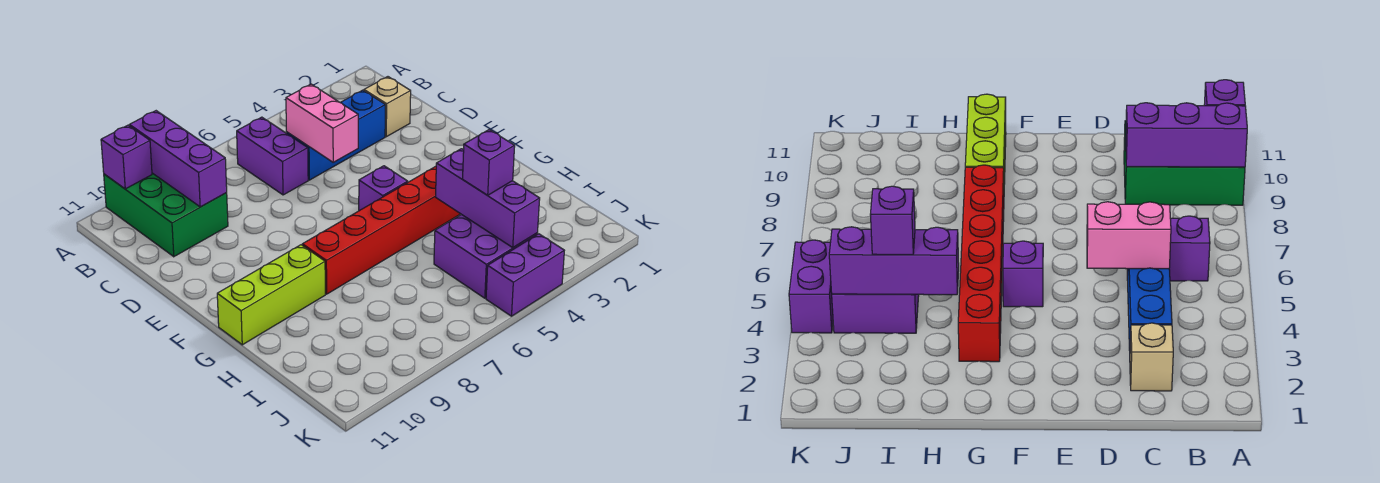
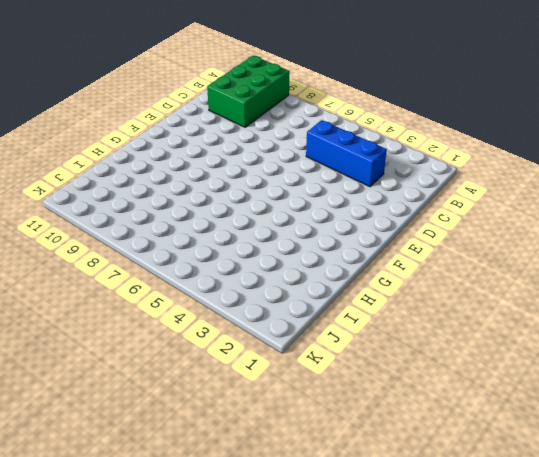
none -> purple brick B6:C6 level 1
none -> tan brick C2 level 1
none -> purple brick F5 level 1

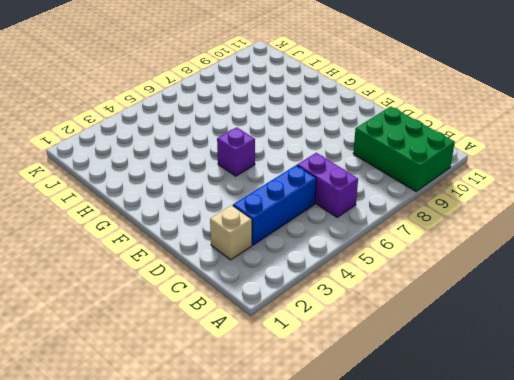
none -> red brick G3:G8 level 1
none -> lime brick G9:G11 level 1
none -> purple brick I4:J5 level 1

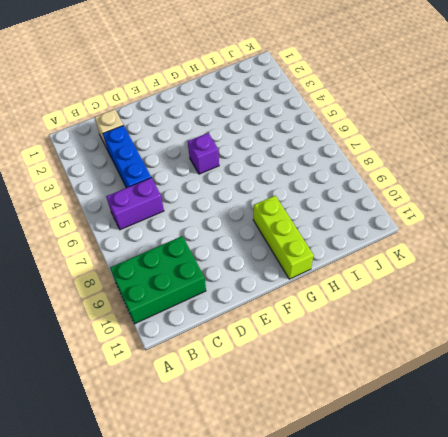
none -> red brick G3:G8 level 1
none -> purple brick I4:J5 level 1
none -> purple brick K4:K5 level 1

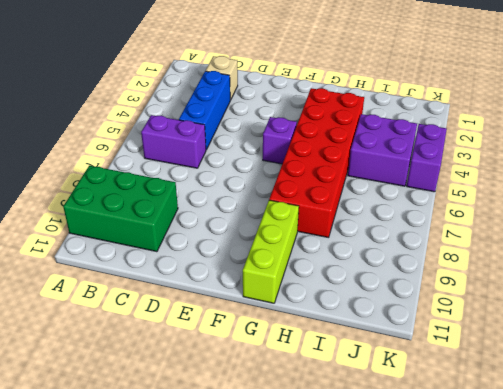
red brick G3:H8 level 1 -> red brick G3:G8 level 1
none -> purple brick A9:C9 level 2
none -> purple brick A10 level 2
none -> pink brick C5:D5 level 2

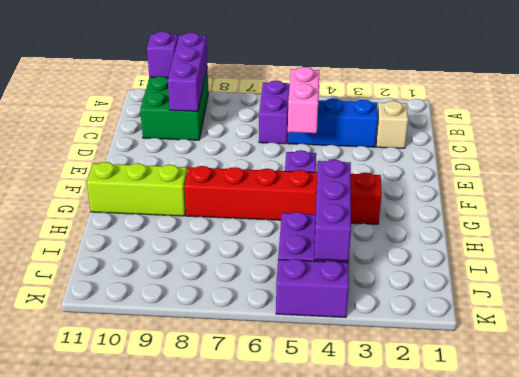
none -> purple brick I4 level 3

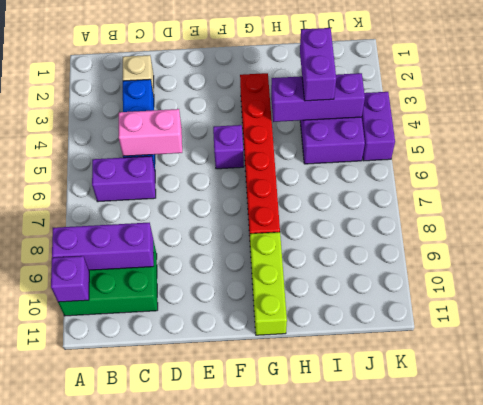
purple brick I3:I4 level 3 -> purple brick I4 level 3

